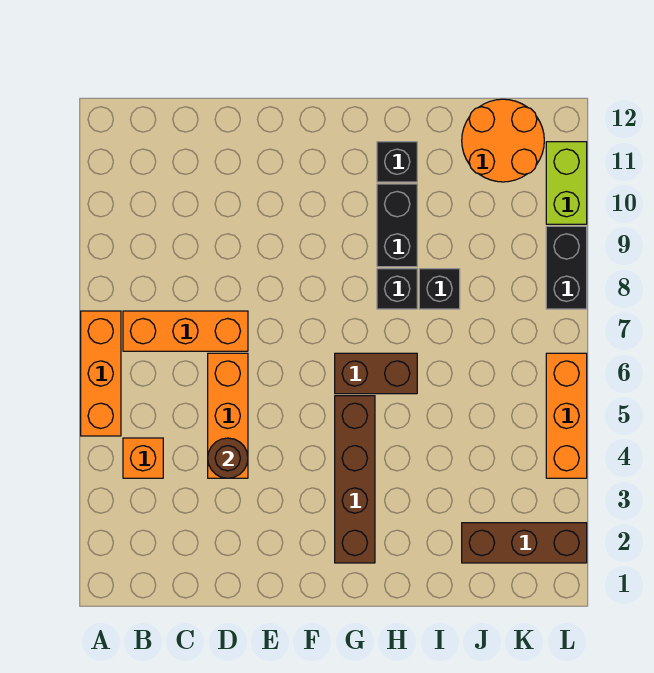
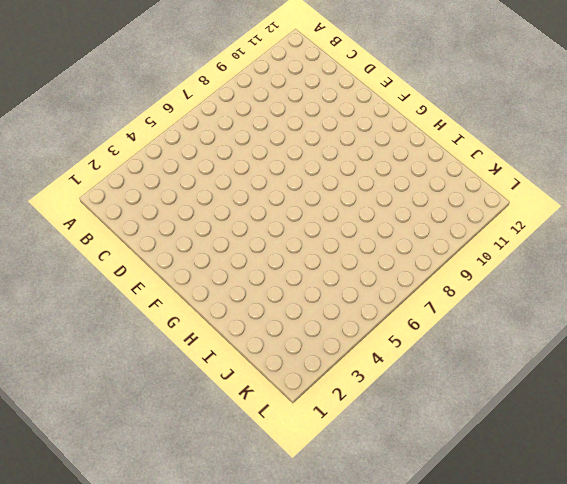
none -> orange brick A5:A7 level 1
none -> orange brick B4 level 1
none -> orange brick B7:D7 level 1

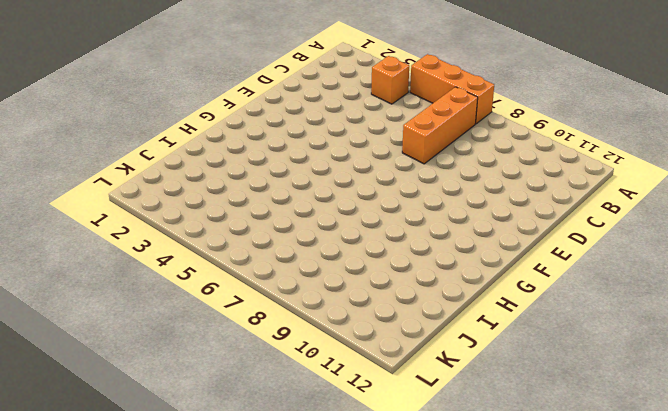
none -> orange brick D4:D6 level 1
none -> brown brick G2:G5 level 1
none -> brown brick G6:H6 level 1

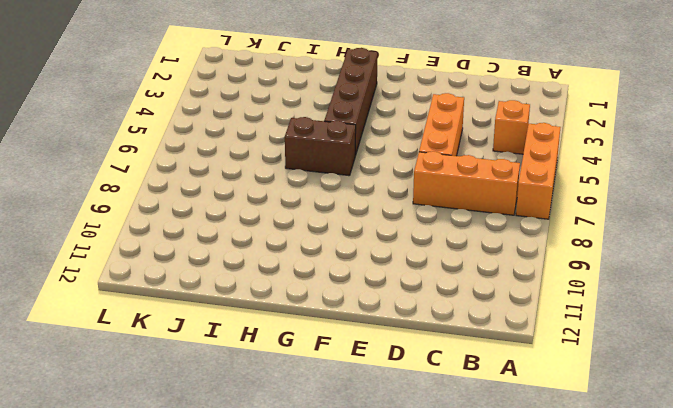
none -> black brick H8 level 1
none -> black brick H9:H10 level 1
none -> black brick H11 level 1

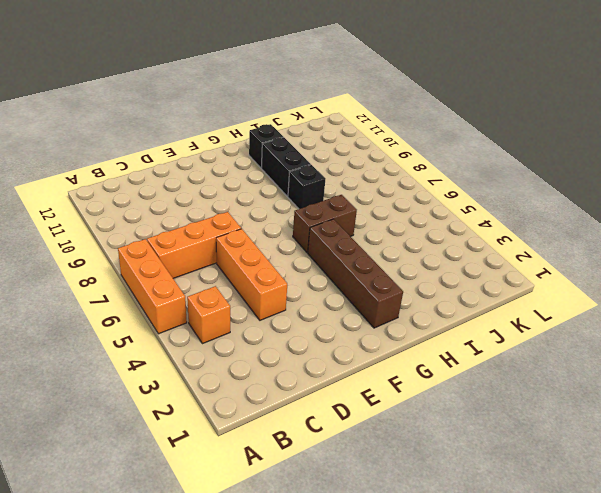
none -> black brick I8 level 1
none -> brown brick J2:L2 level 1
none -> orange round brick J11:K12 level 1

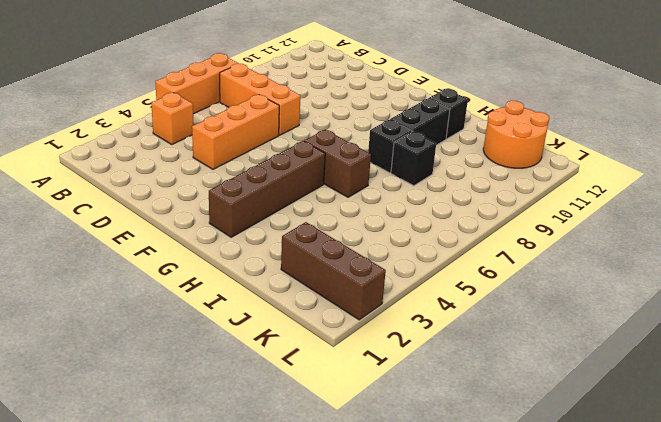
none -> orange brick L4:L6 level 1
none -> black brick L8:L9 level 1
none -> lime brick L10:L11 level 1

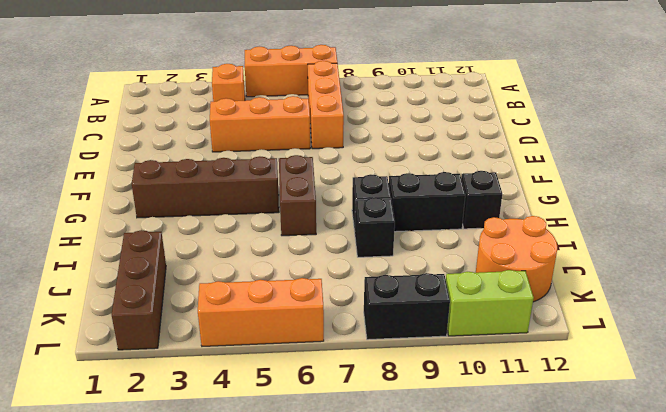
none -> brown round brick D4 level 2

